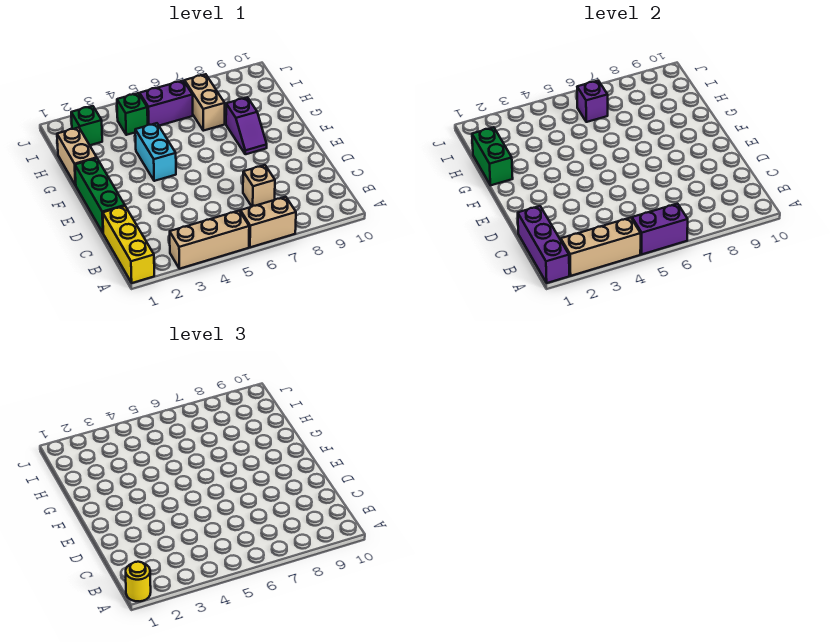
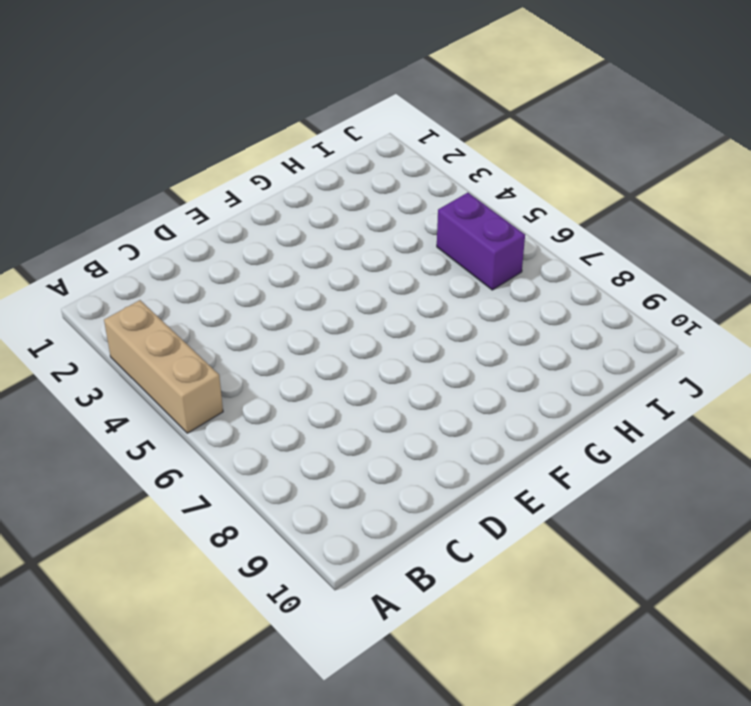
none -> yellow brick A1:C1 level 1
none -> tan brick A6:A7 level 1
none -> tan brick C7 level 1

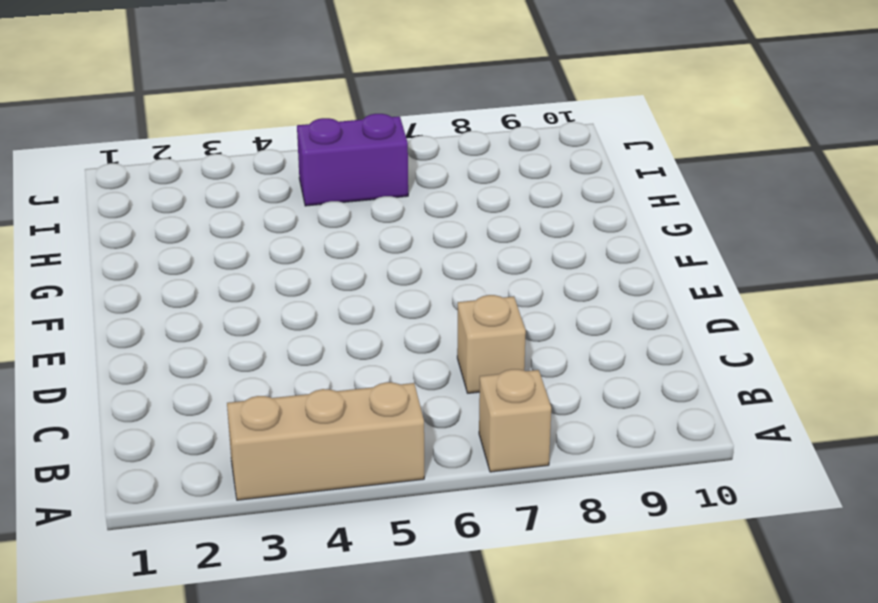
tan brick A7 level 1 -> tan brick A6:A7 level 1
none -> yellow brick A1:C1 level 1
none -> green brick D1:F1 level 1
none -> cyan brick F4:G4 level 1

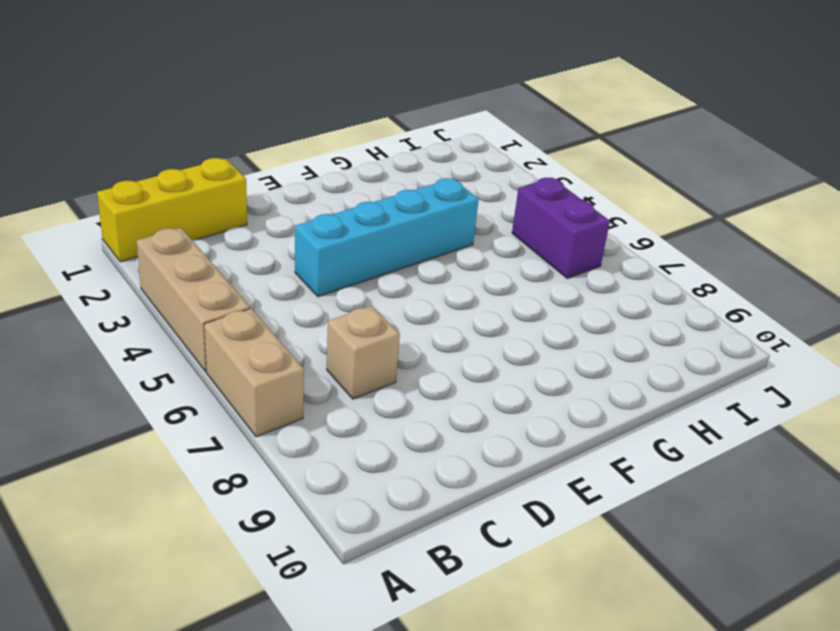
cyan brick D4:G4 level 1 -> cyan brick F4:G4 level 1
none -> green brick D1:F1 level 1
none -> purple slope F8:G8 level 1 top G
none -> tan brick G1:H1 level 1

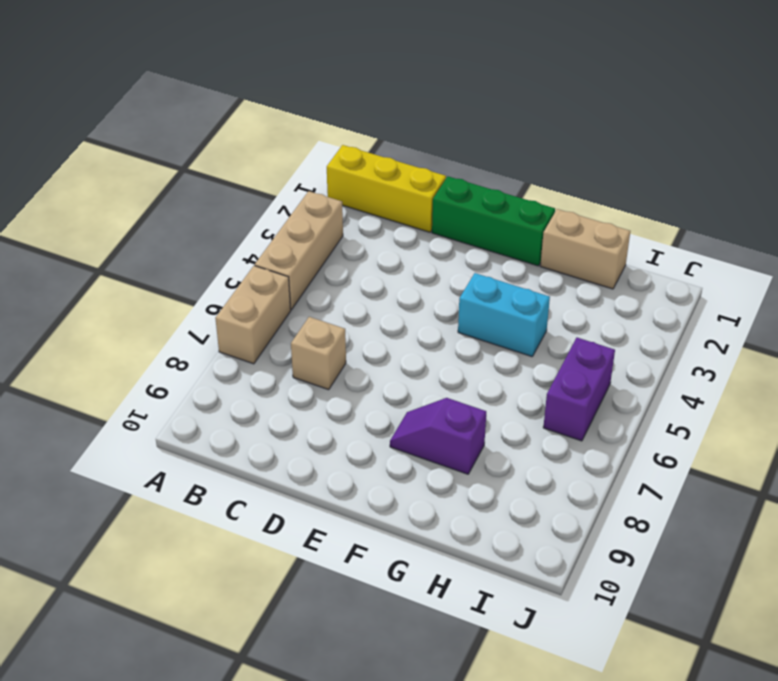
none -> tan brick H7:I7 level 1
none -> green brick I2 level 1
none -> green brick I4 level 1

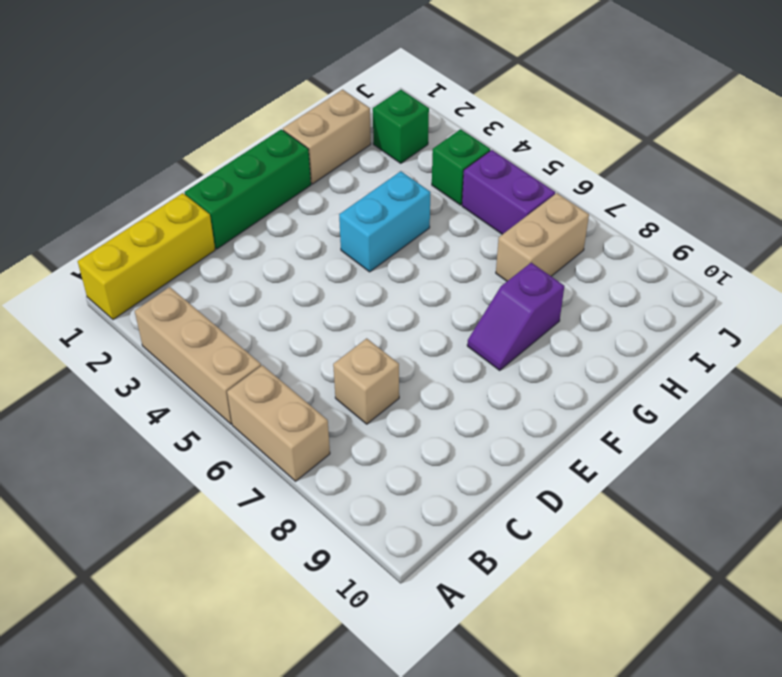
none -> purple brick A1:C1 level 2
none -> tan brick A2:A4 level 2
none -> purple brick A5:A6 level 2

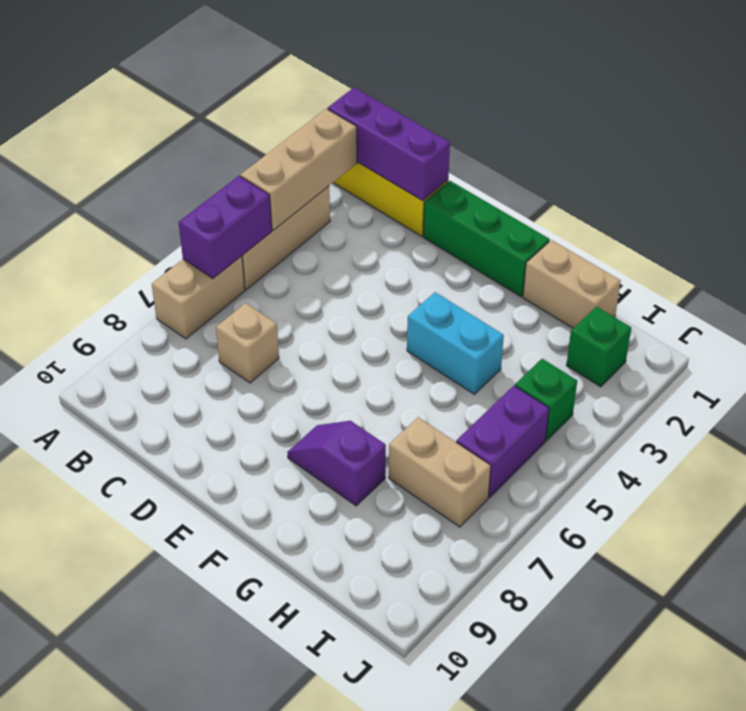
none -> green brick G1:H1 level 2
none -> purple brick I6 level 2
none -> yellow round brick A1 level 3

